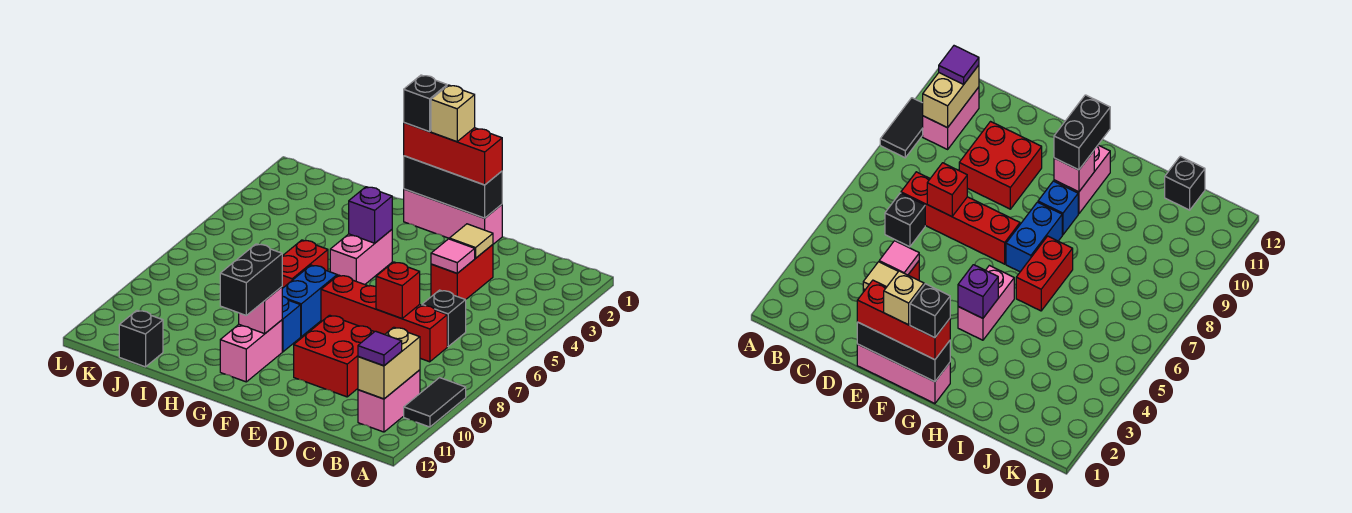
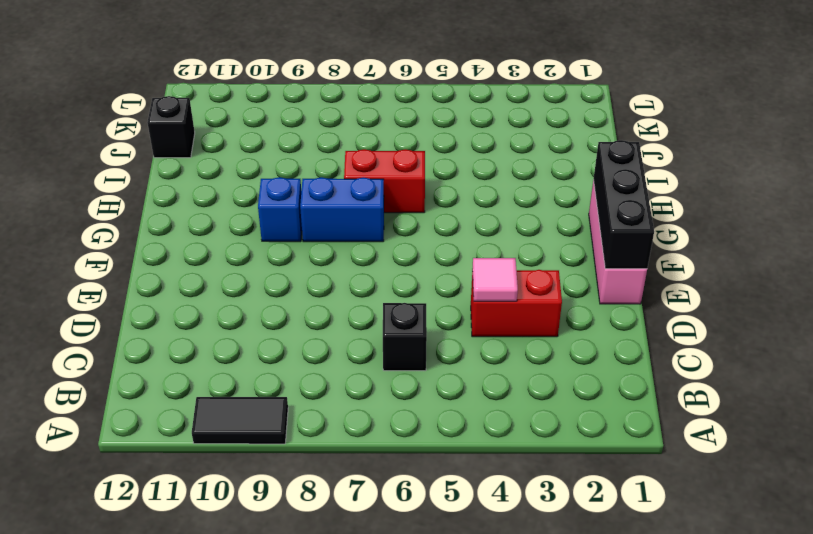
none -> pink brick B10:B11 level 1
none -> red brick C7:F7 level 1
none -> red brick D9:E10 level 1

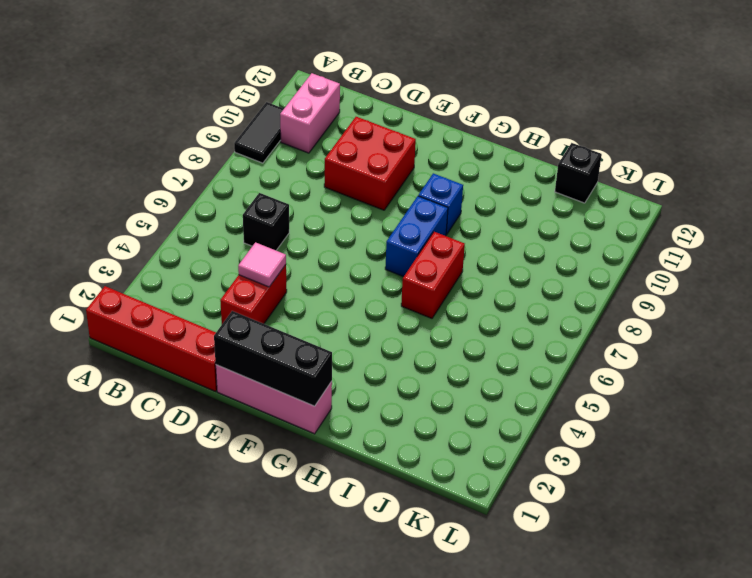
red brick A1:D1 level 1 -> red brick C7:F7 level 1
none -> pink brick G4:G5 level 1
none -> pink brick G10:G11 level 1
none -> tan brick B10:B11 level 2

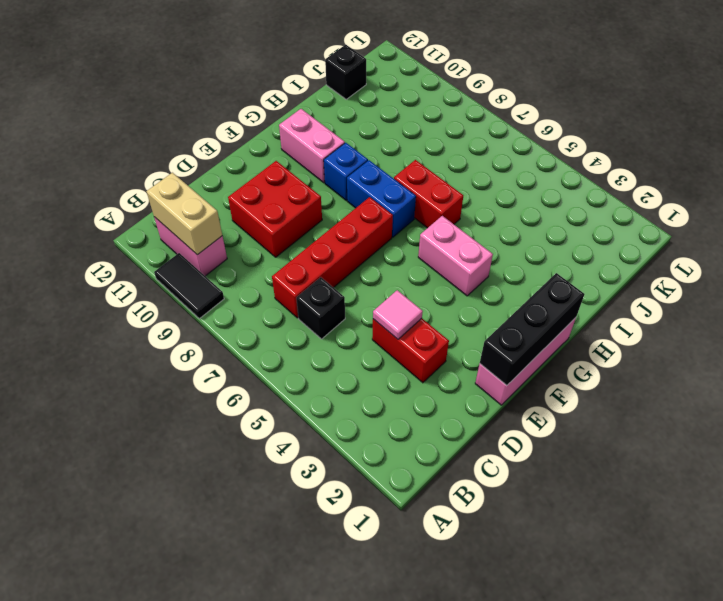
none -> tan tile D3 level 2
none -> red brick D7 level 2
none -> purple brick G4 level 2

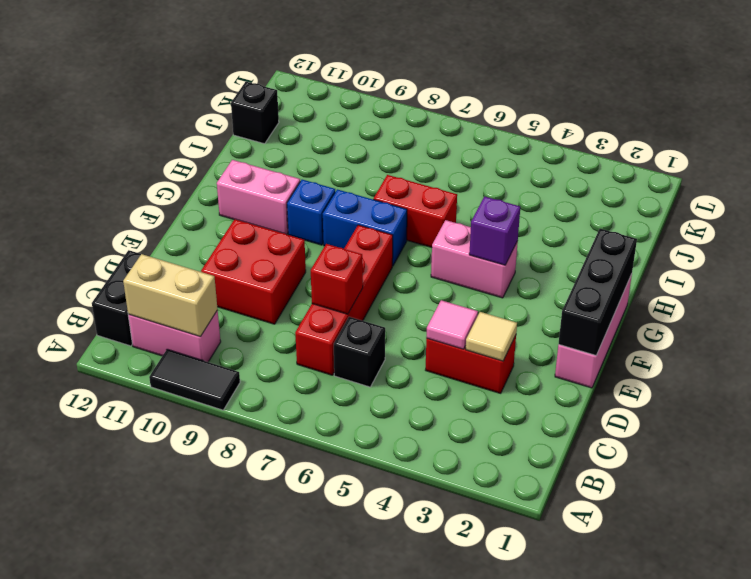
black brick B12:C12 level 1 -> black brick G10:G11 level 3
none -> pink brick G10 level 2
none -> purple tile B11 level 3
none -> red brick E1:G1 level 3

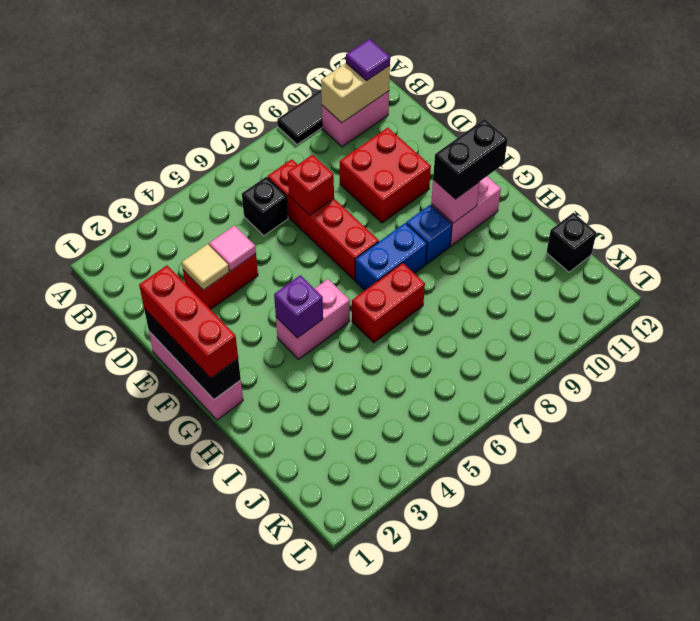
none -> tan brick F1 level 4
none -> black brick G1 level 4

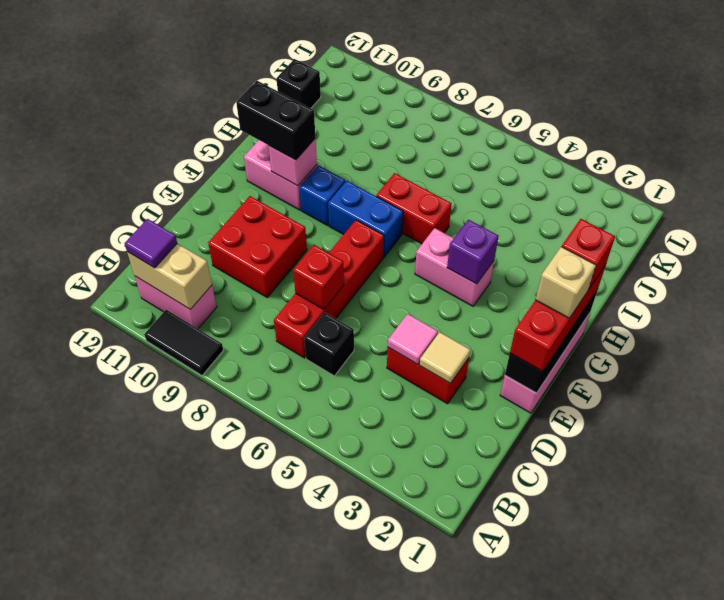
red brick G1 level 4 -> black brick G1 level 4

